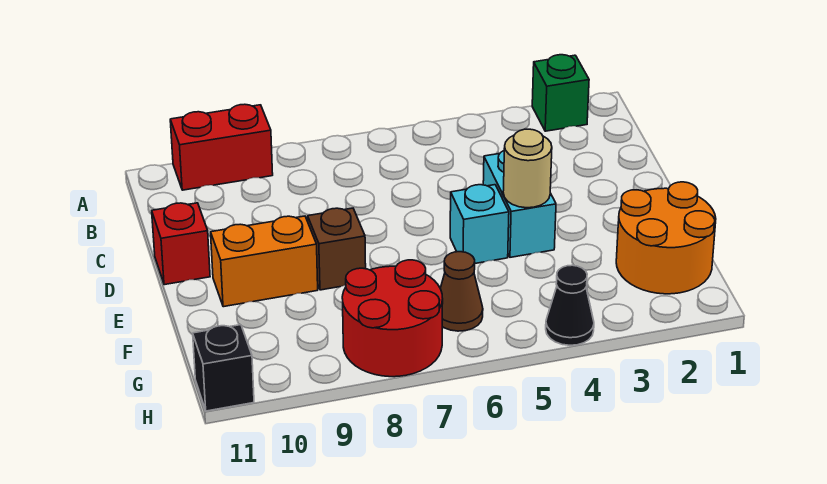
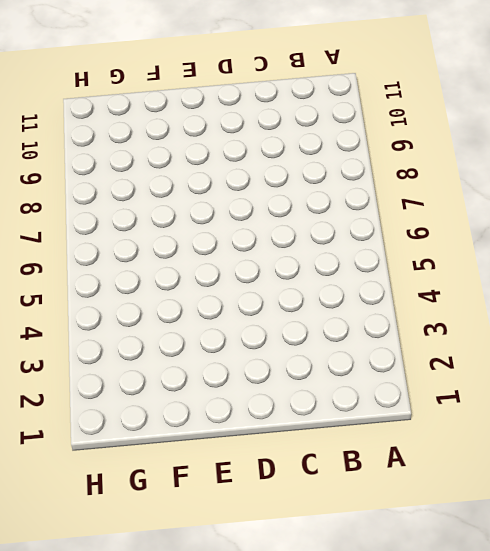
none -> green brick A2 level 1
none -> red brick A9:A10 level 1
none -> cyan brick D4:E4 level 1

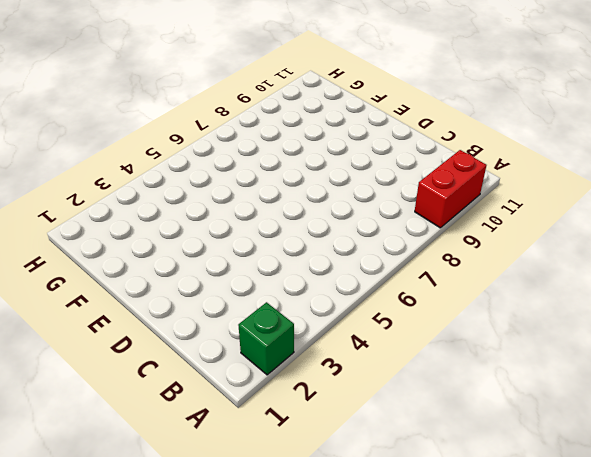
none -> cyan brick D4:E4 level 1
none -> red brick D11 level 1
none -> cyan brick E5 level 1

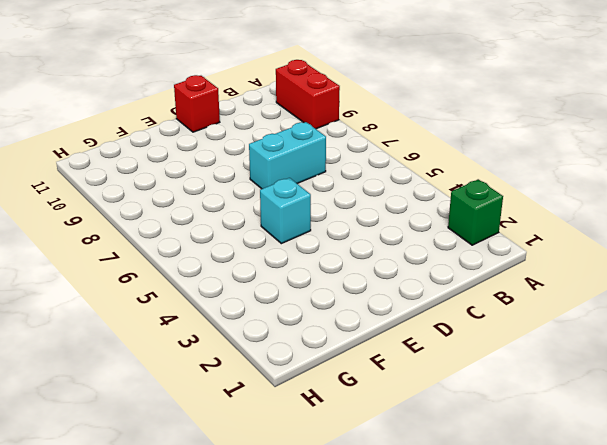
cyan brick C7:D7 level 1 -> cyan brick D4:E4 level 1
none -> brown brick E8 level 1
none -> orange brick E9:E10 level 1
none -> orange round brick F1:G2 level 1

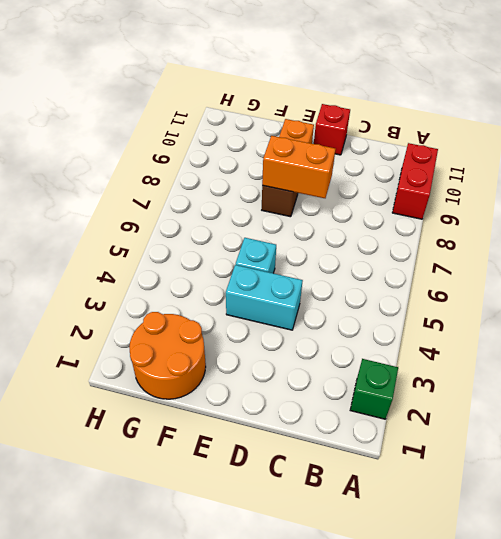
orange brick D8:E8 level 2 -> none
none -> brown cone G6 level 1
none -> red round brick G7:H8 level 1
none -> black cone H4 level 1

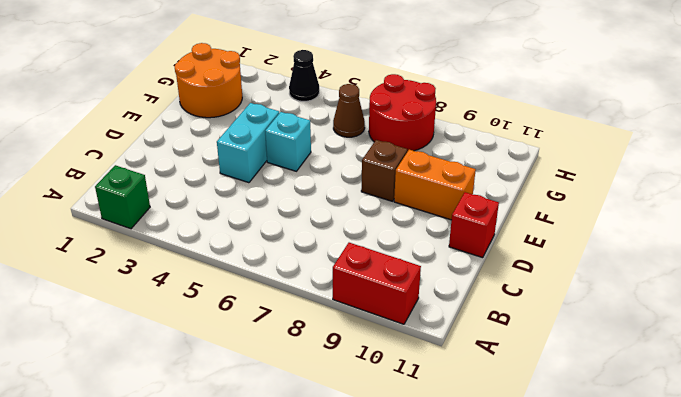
none -> black brick H11 level 1
none -> tan round brick E4 level 2

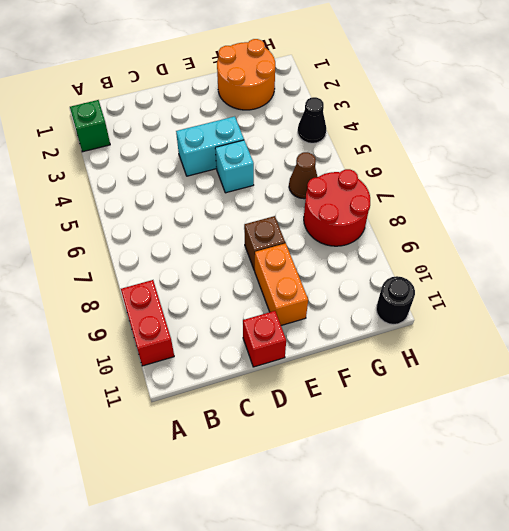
black round brick H11 level 1 -> black brick H11 level 1
none -> tan round brick E4 level 2

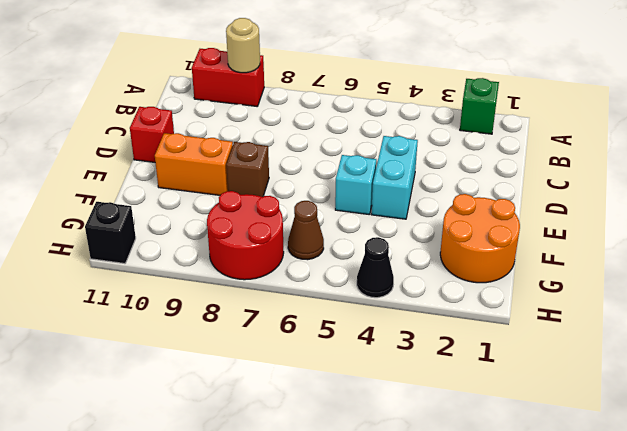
tan round brick A9 level 2 -> tan round brick E4 level 2

